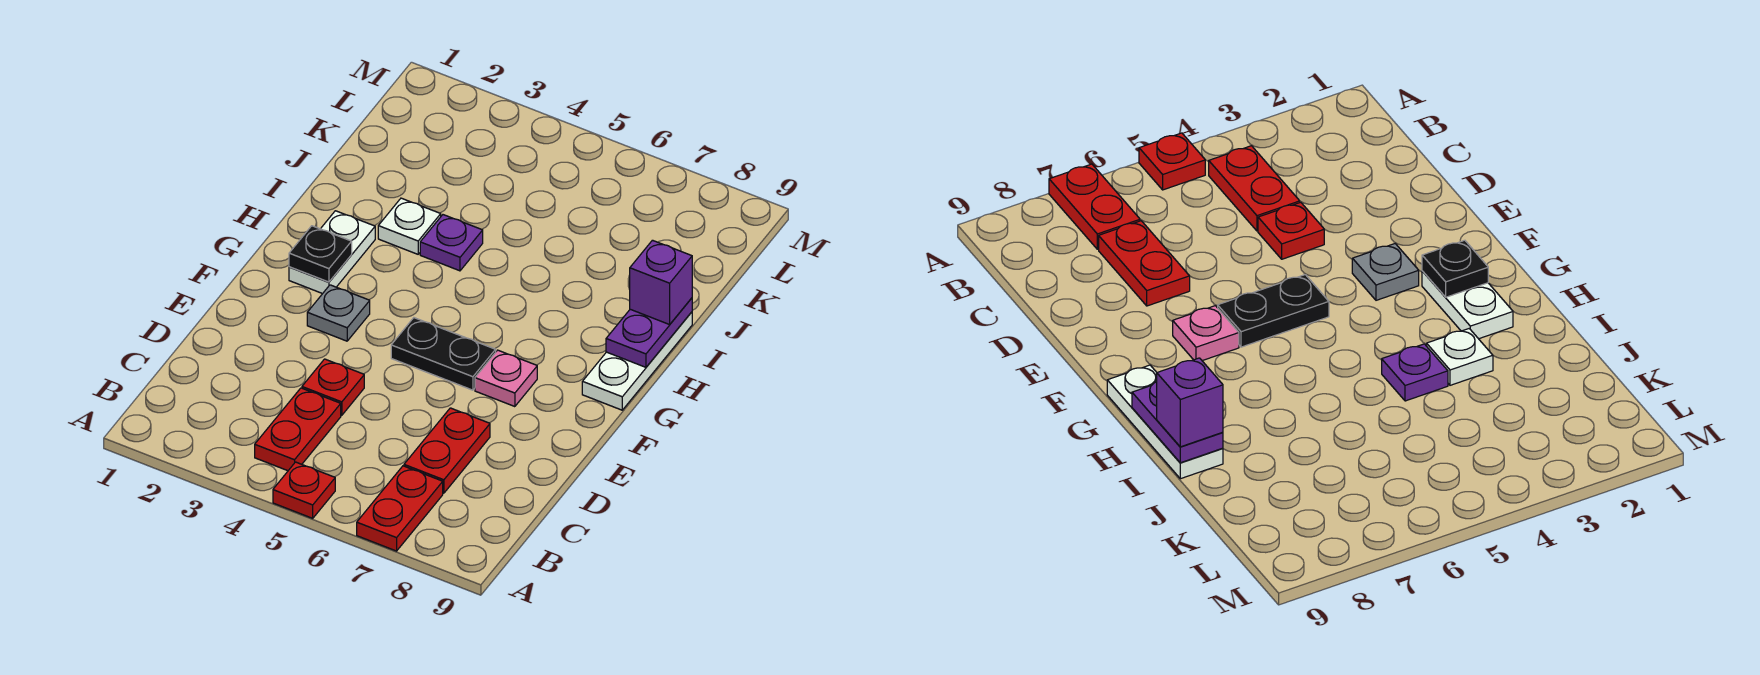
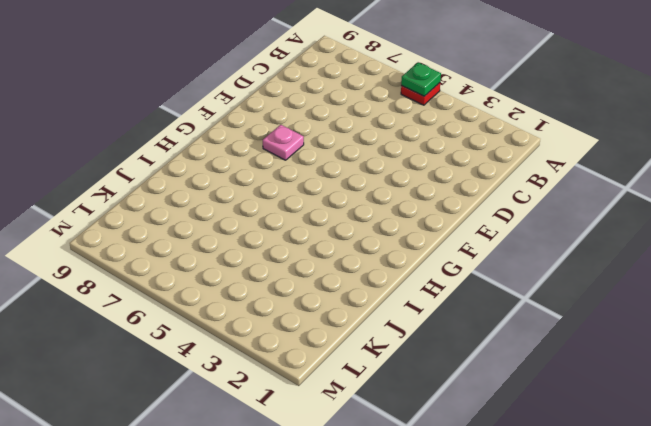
green plate A5 level 2 -> none
none -> red plate A7:B7 level 1
none -> red plate B4:C4 level 1
none -> red plate C7:D7 level 1

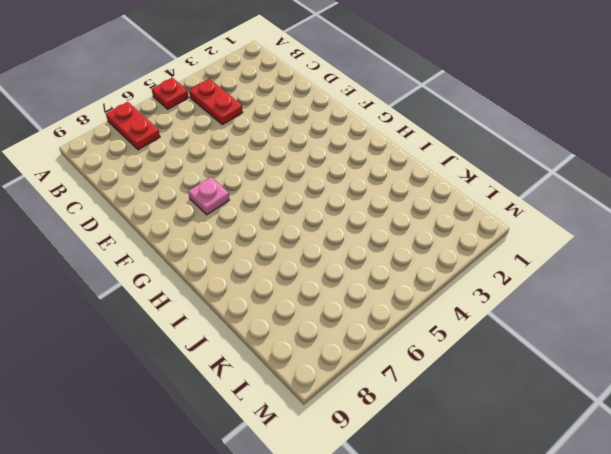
none -> red plate C7:D7 level 1
none -> red plate D4 level 1
none -> grey plate F3 level 1

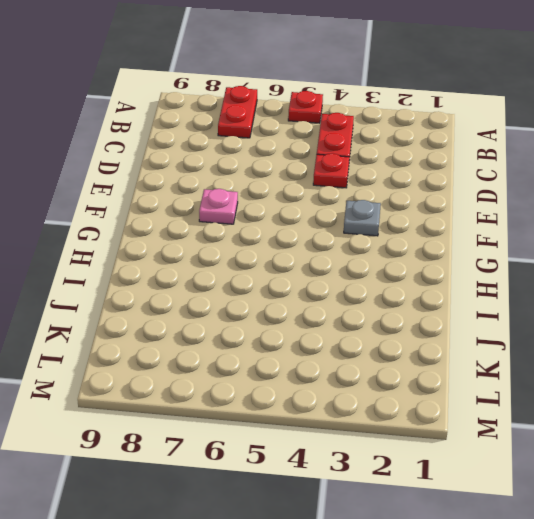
none -> red plate C7:D7 level 1
none -> black plate F5:F6 level 1
none -> white plate G2:H2 level 1

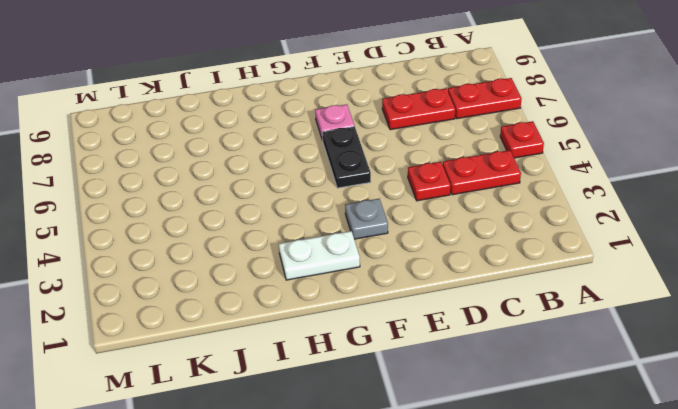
none -> white plate G9:I9 level 1
none -> white plate I3 level 1
none -> purple plate I4 level 1

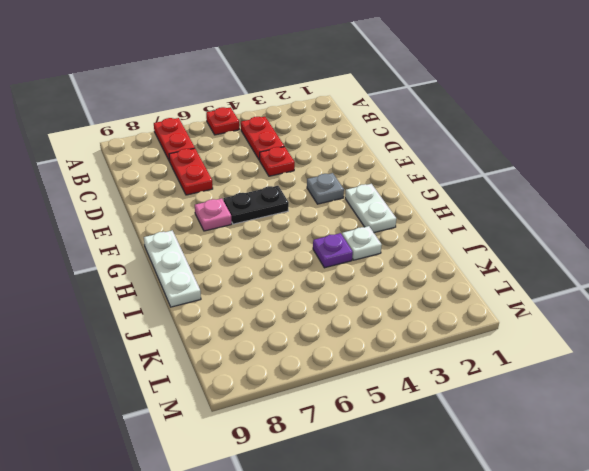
none -> black plate G2 level 2
none -> purple plate H9:I9 level 2
none -> purple brick I9 level 3

